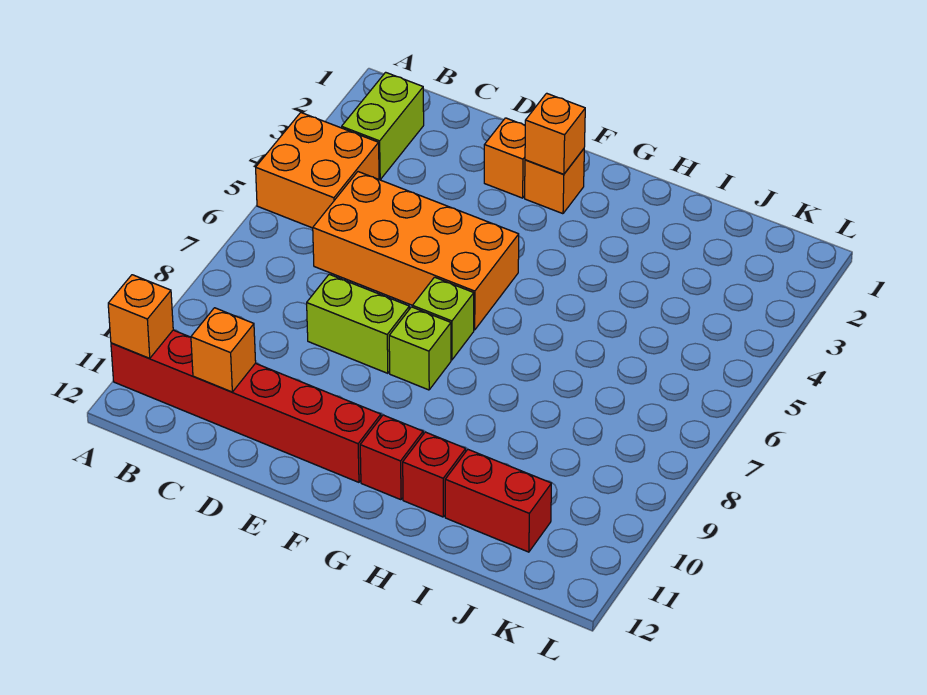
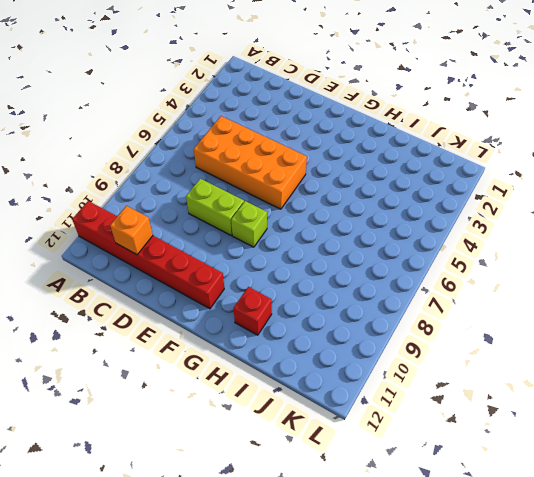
none -> orange brick A4:B5 level 1
none -> lime brick B2:B3 level 1
none -> orange brick E2 level 1

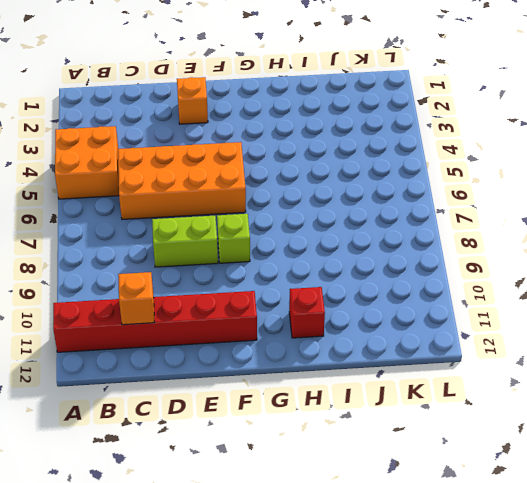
none -> lime brick B2:B3 level 1
none -> orange brick F2 level 1
none -> lime brick F7 level 1

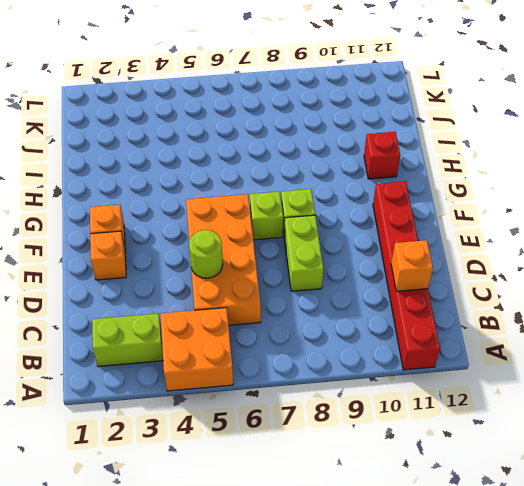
lime round brick D5 level 2 -> none
none -> red brick G11 level 1
none -> red brick I11:J11 level 1
none -> orange brick A11 level 2

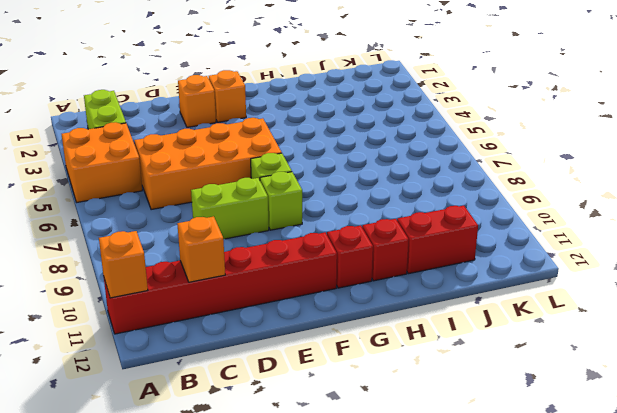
none -> orange brick F2 level 2

